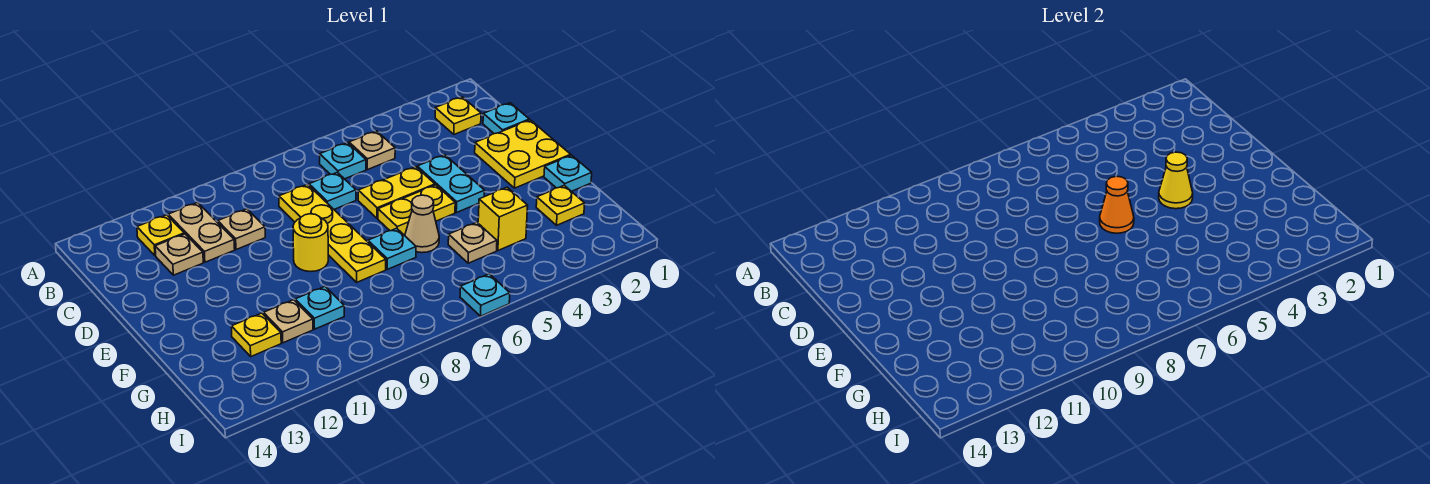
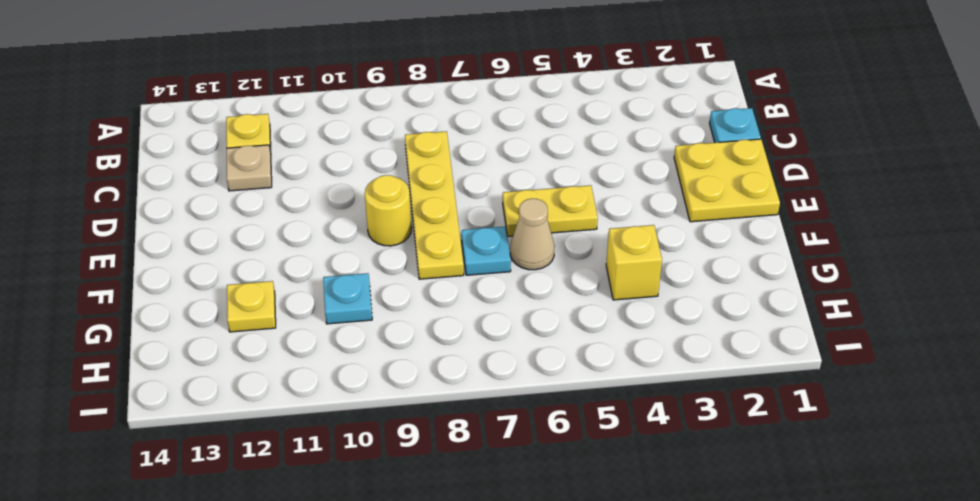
none -> yellow plate B2 level 1
none -> tan plate B5 level 1
none -> cyan plate B6 level 1

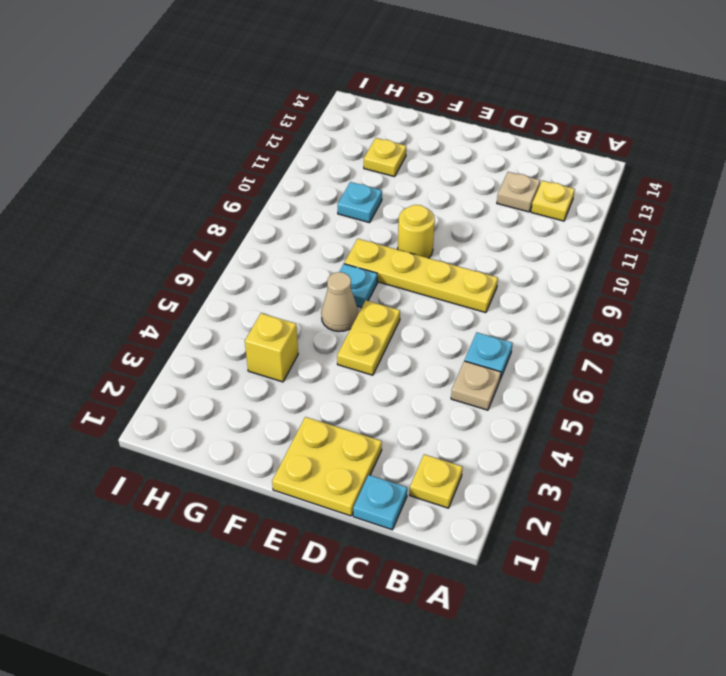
none -> tan plate B11:C11 level 1
none -> cyan plate C7 level 1
none -> tan plate C10 level 1

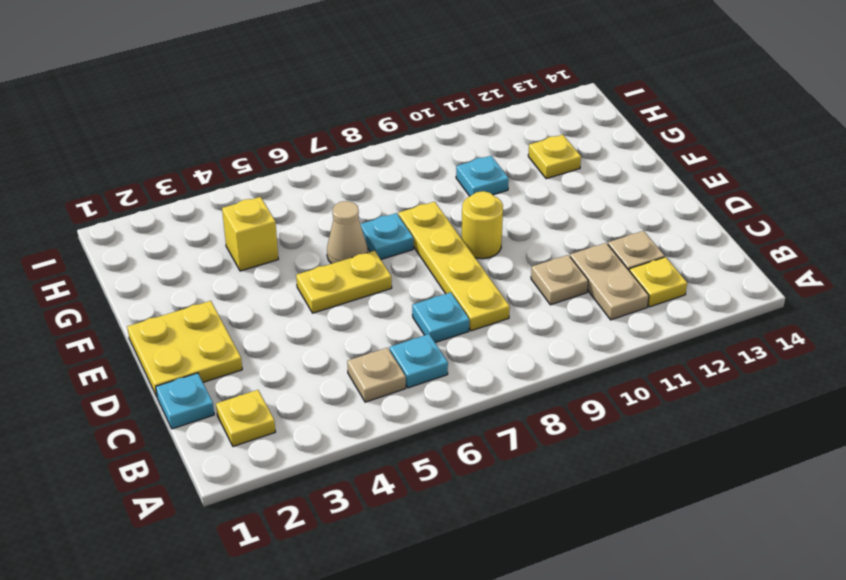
none -> cyan plate D4:E4 level 1
none -> yellow plate D5:D6 level 1
none -> cyan plate F1 level 1

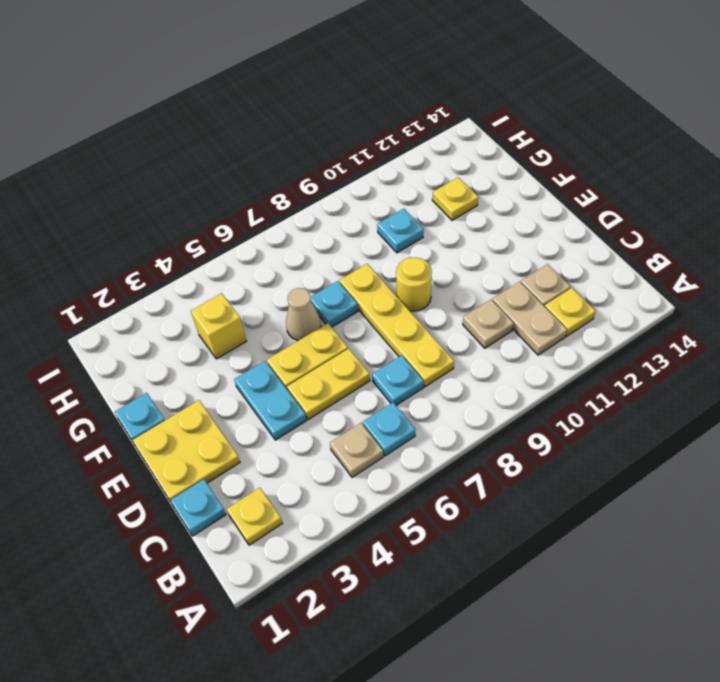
none -> yellow plate G2 level 1
none -> tan plate G5 level 1
none -> tan plate G11 level 1

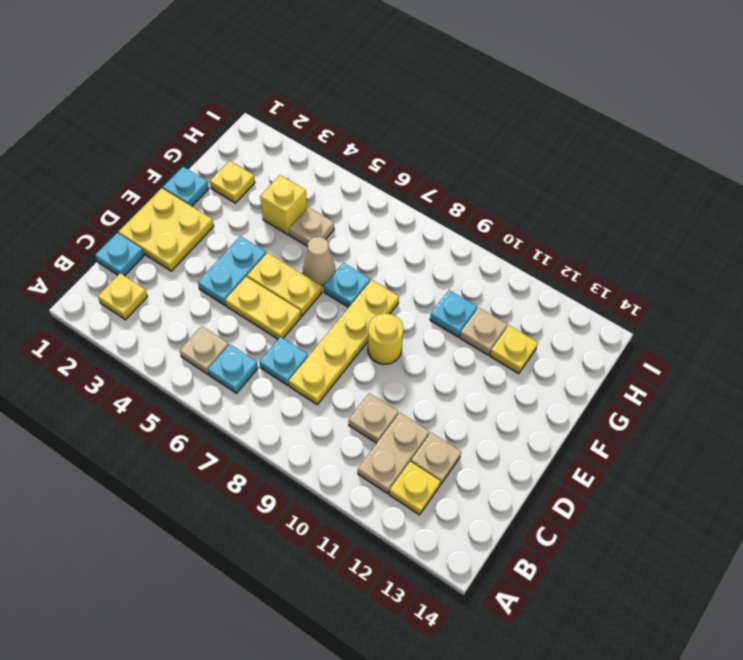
none -> cyan plate I6 level 1
none -> yellow cone E4 level 2
none -> orange cone E6 level 2

